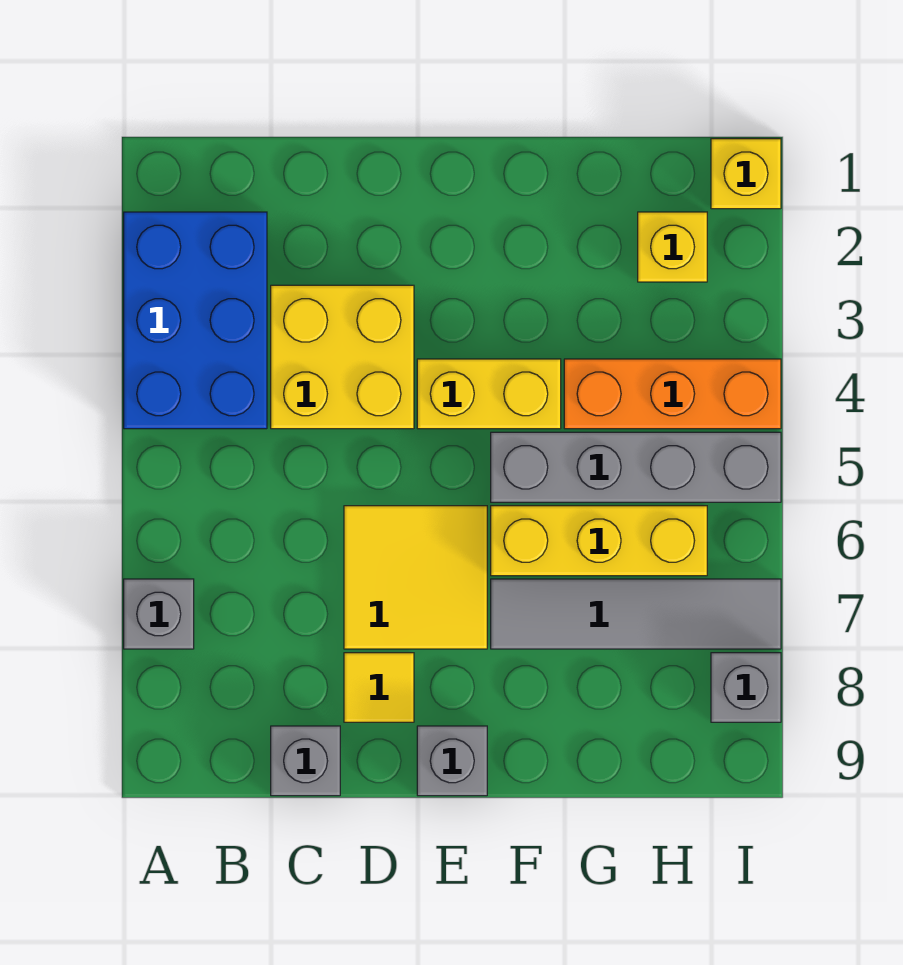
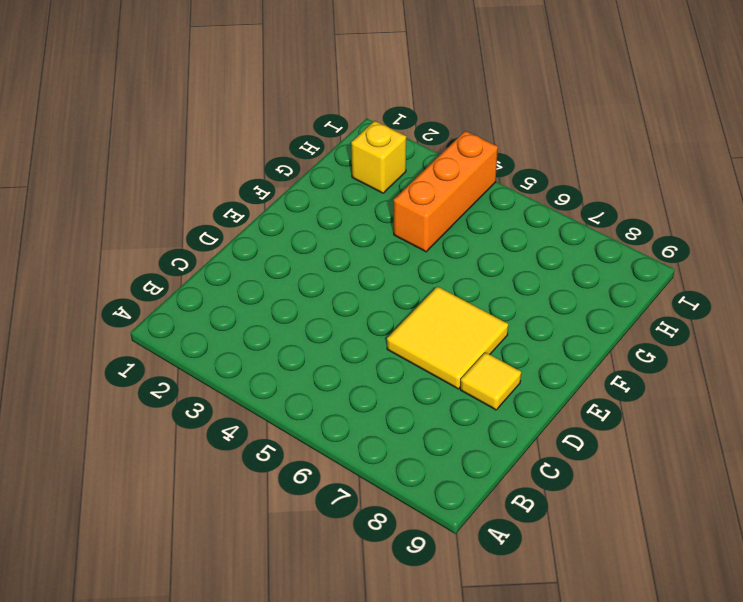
none -> blue brick A2:B4 level 1
none -> grey brick A7 level 1
none -> yellow brick C3:D4 level 1

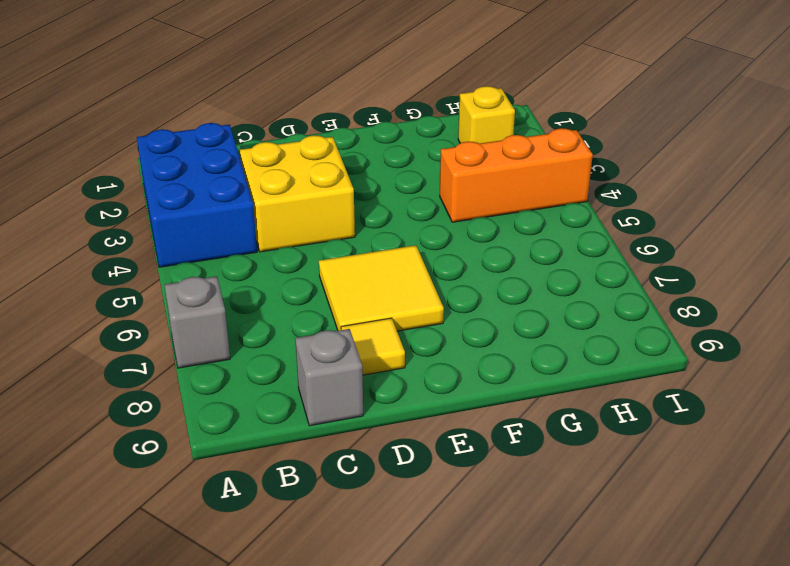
none -> yellow brick E4:F4 level 1
none -> grey brick E9 level 1
none -> grey brick F5:I5 level 1

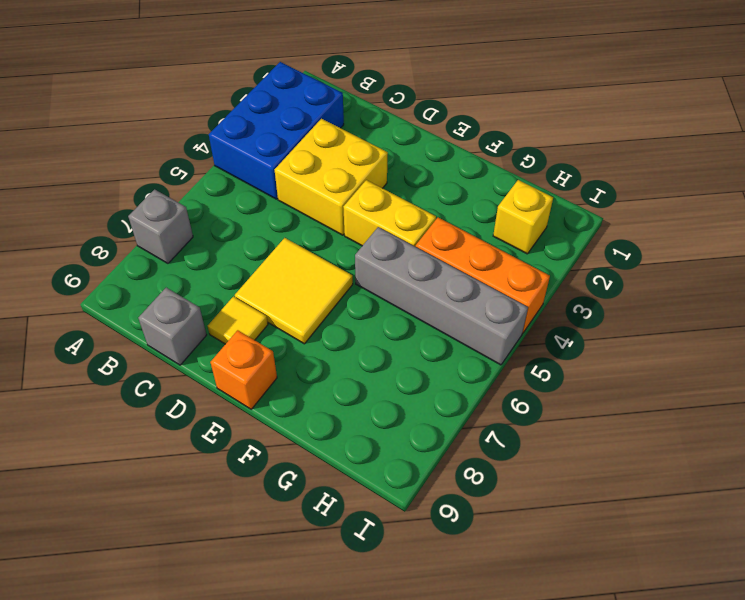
orange brick E9 level 1 -> grey brick E9 level 1
none -> yellow brick F6:H6 level 1
none -> grey tile F7:I7 level 1
none -> yellow brick I1 level 1

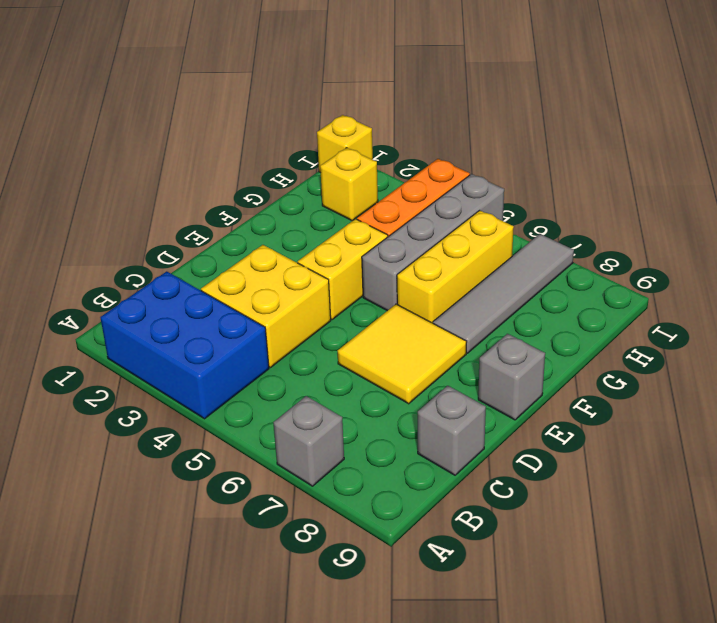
none -> yellow tile D8 level 1
none -> grey brick I8 level 1

